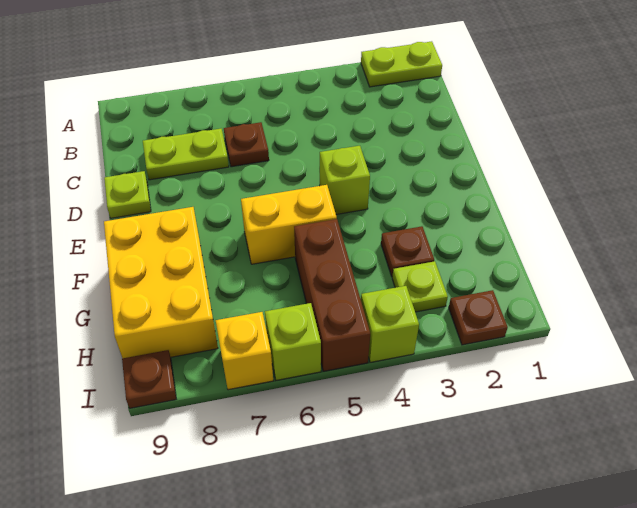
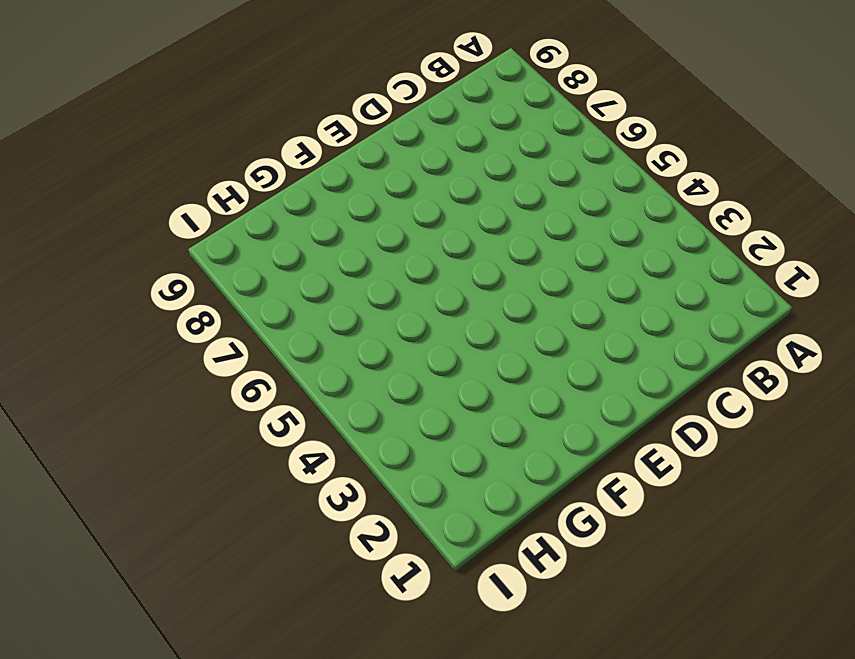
none -> lime plate A1:A2 level 1
none -> brown plate C6 level 1
none -> lime plate C7:C8 level 1

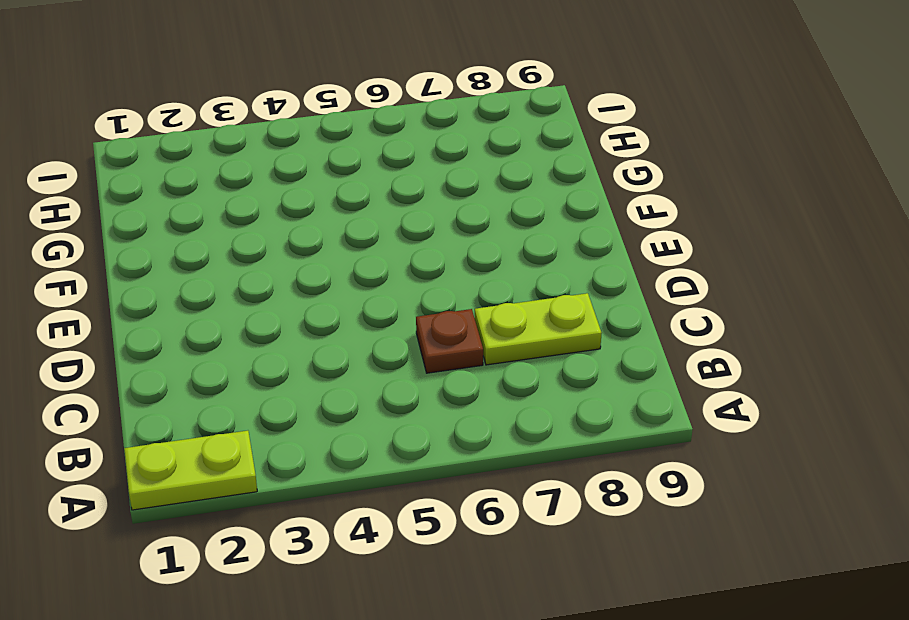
none -> lime plate D9 level 1
none -> lime brick E4 level 1
none -> yellow brick F5:F6 level 1

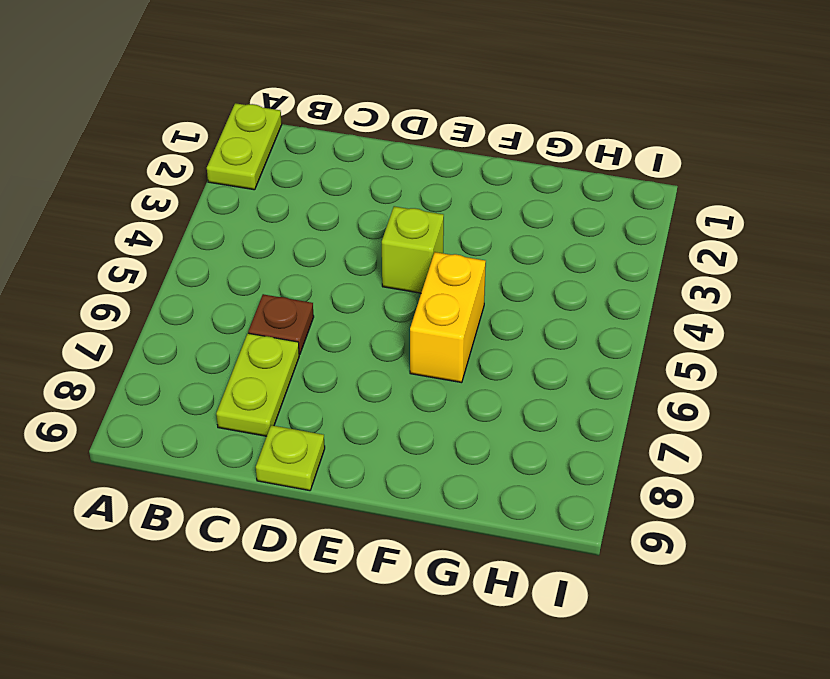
none -> yellow brick F8:H9 level 1
none -> brown plate G3 level 1
none -> brown brick G5:I5 level 1

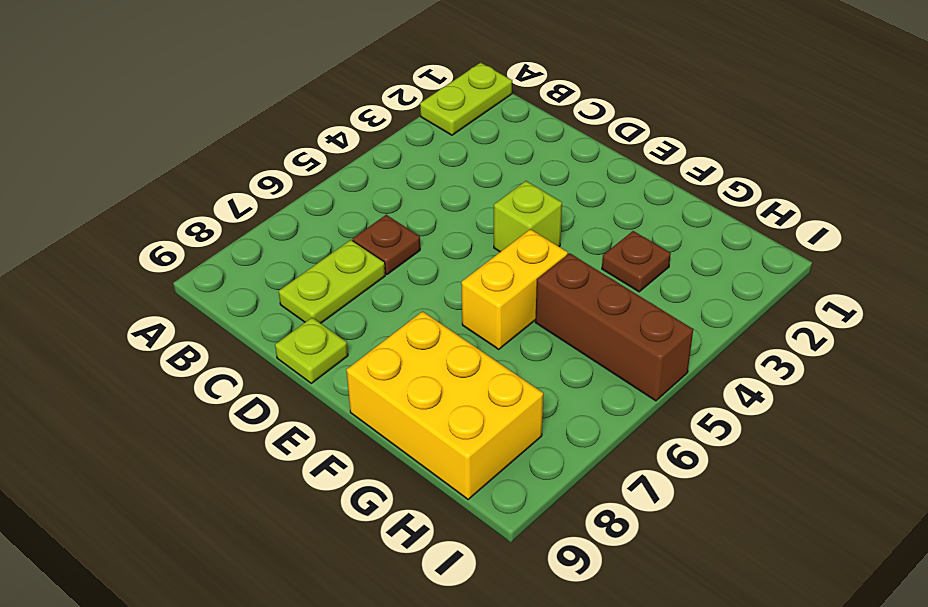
none -> lime plate H3 level 1
none -> brown plate I2 level 1
none -> lime brick I4 level 1

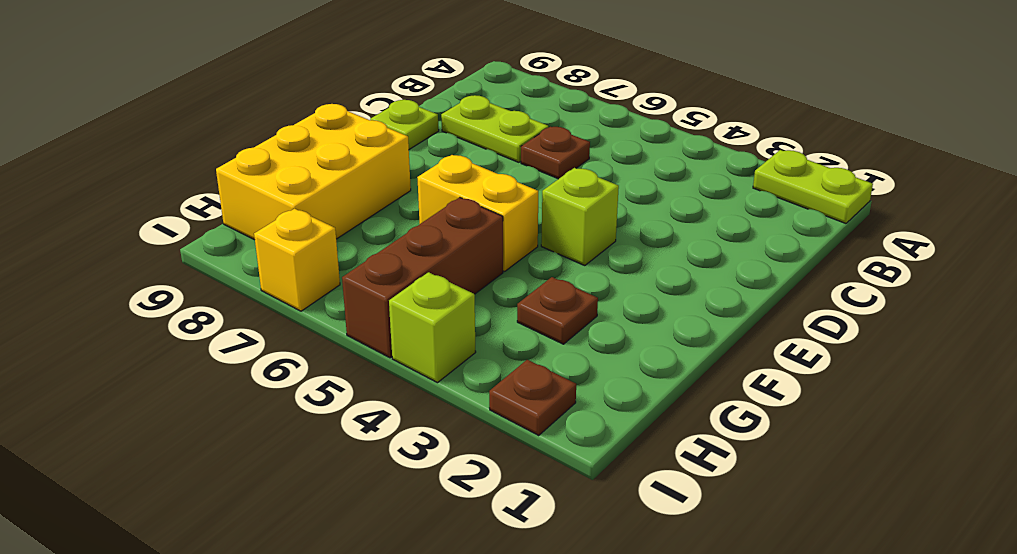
none -> lime plate H3 level 1
none -> lime brick I6 level 1
none -> brown plate I9 level 1

